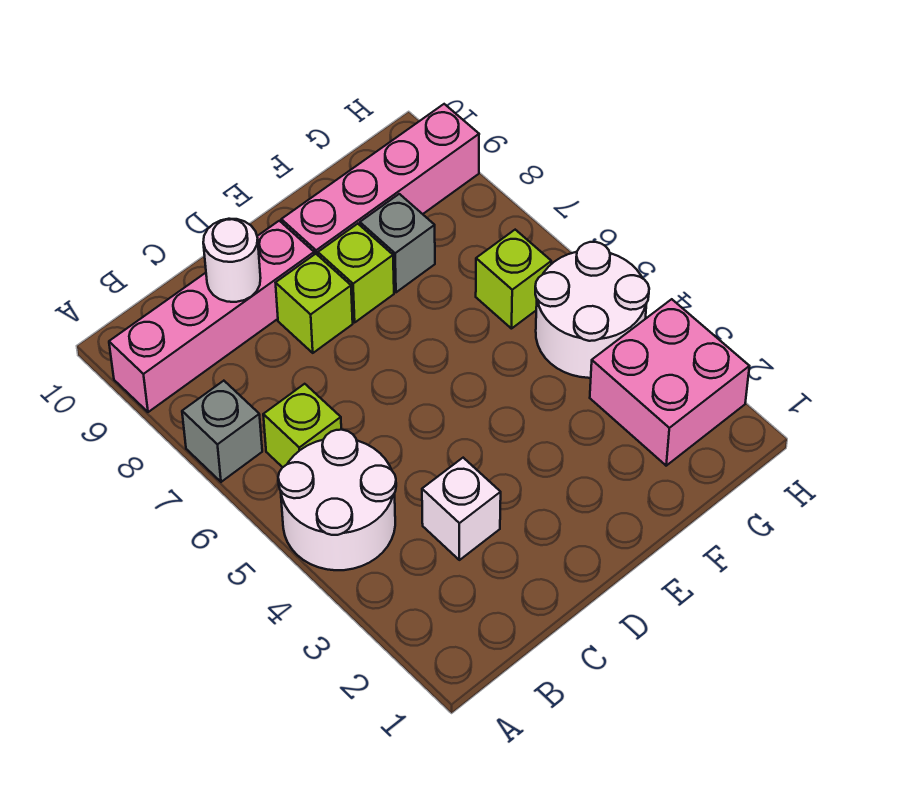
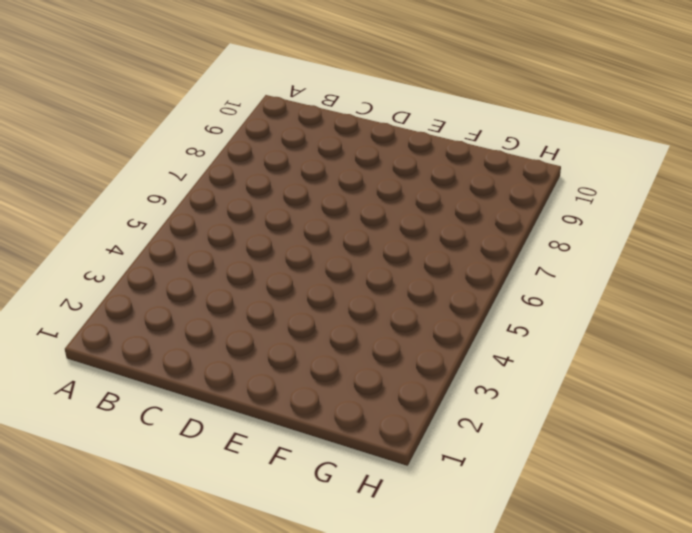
none -> white round brick A4:B5 level 1
none -> grey brick A7 level 1
none -> pink brick A9:D9 level 1

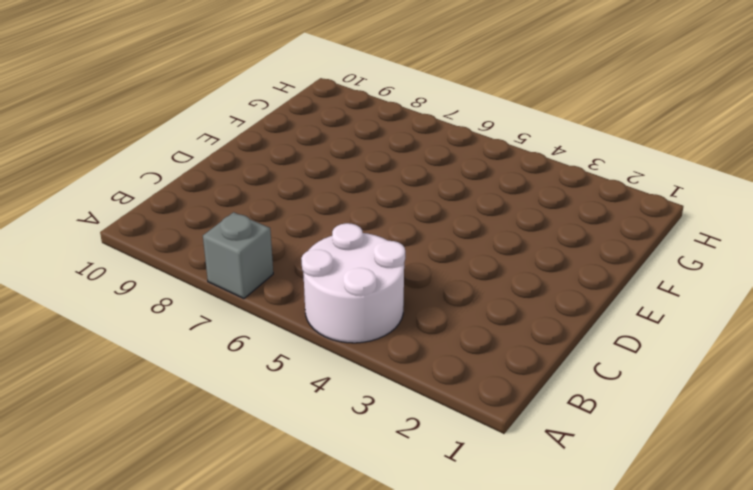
none -> pink brick A9:D9 level 1
none -> lime brick B6 level 1
none -> white brick C3 level 1

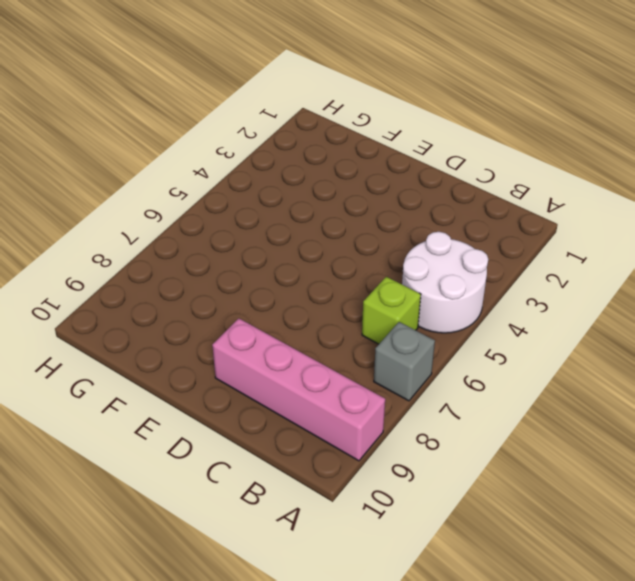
none -> white brick C3 level 1
none -> lime brick D8 level 1
none -> lime brick E8 level 1

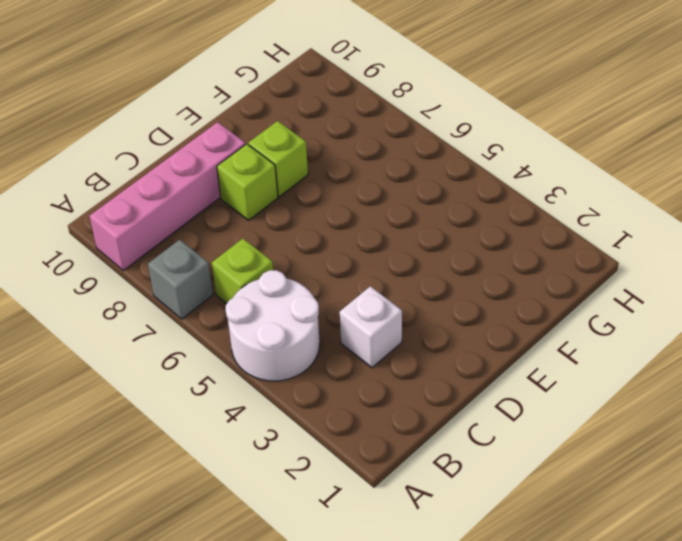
none -> pink brick E9:H9 level 1
none -> grey brick F8 level 1
none -> pink brick G2:H3 level 1

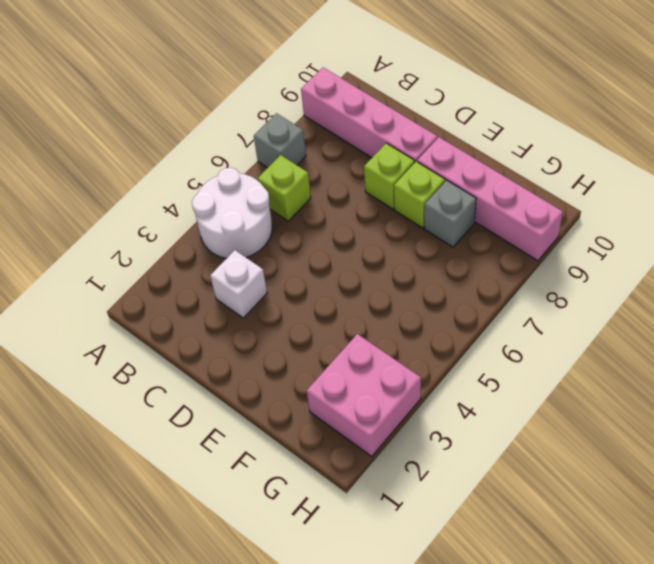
none -> white round brick G4:H5 level 1
none -> lime brick G6 level 1
none -> white round brick C9 level 2

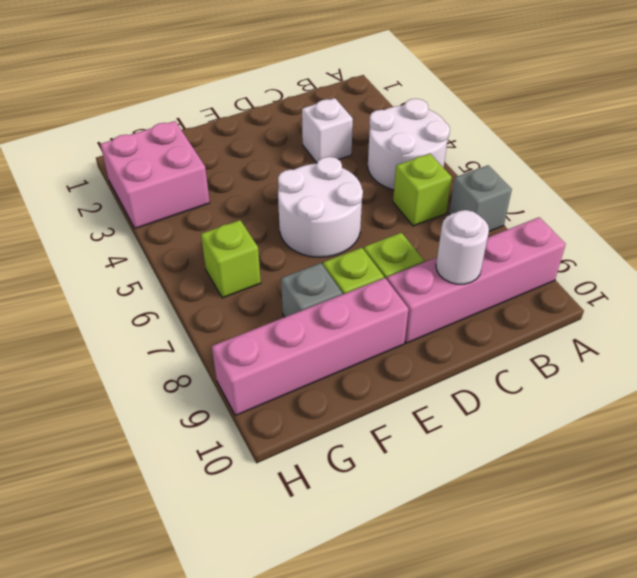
white round brick D5:E6 level 1 -> white round brick G4:H5 level 1

